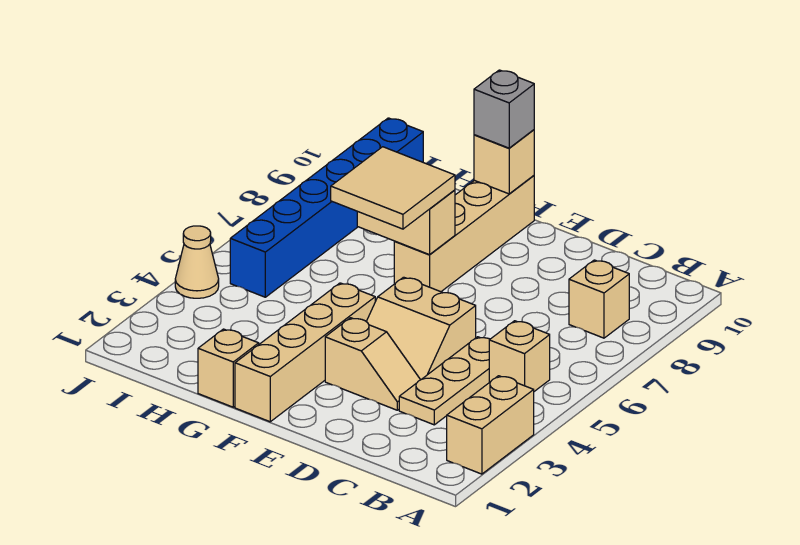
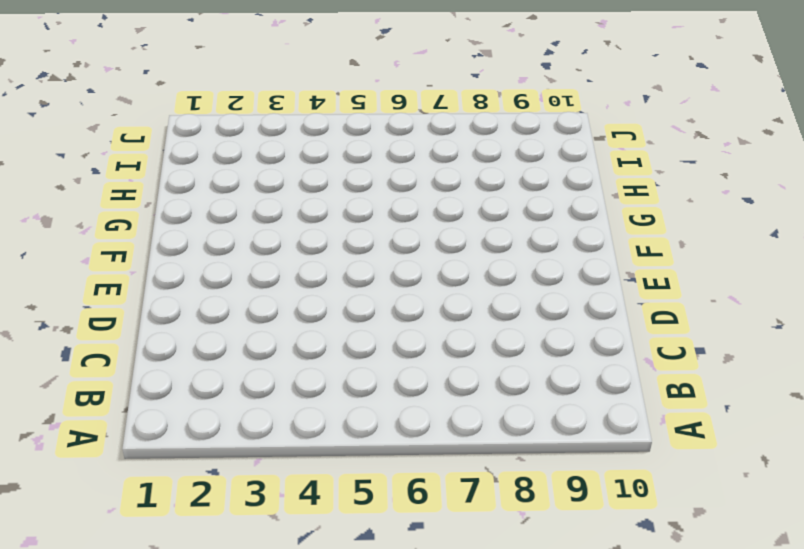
none -> tan brick A2:A3 level 1
none -> tan brick B5 level 1
none -> tan brick B8 level 1

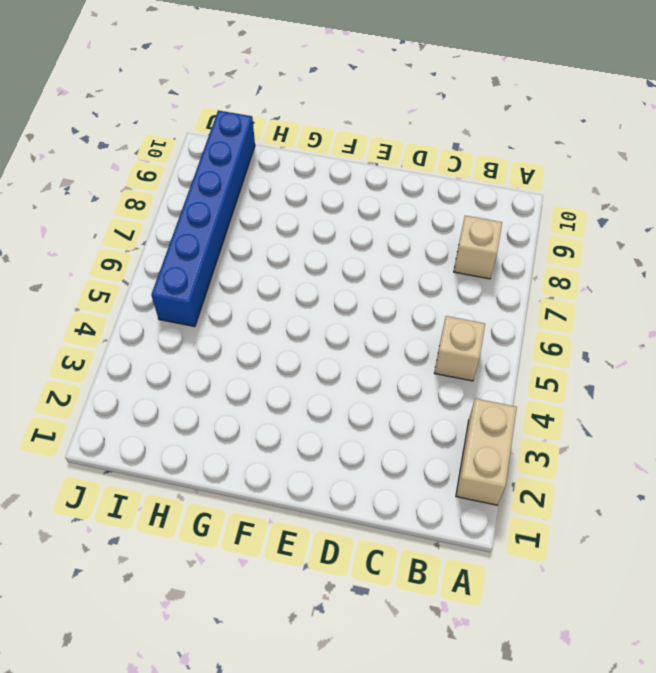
none -> tan plate C3:C5 level 1
none -> tan slope D3:E3 level 1 top E
none -> tan slope D4:E5 level 1 top 5

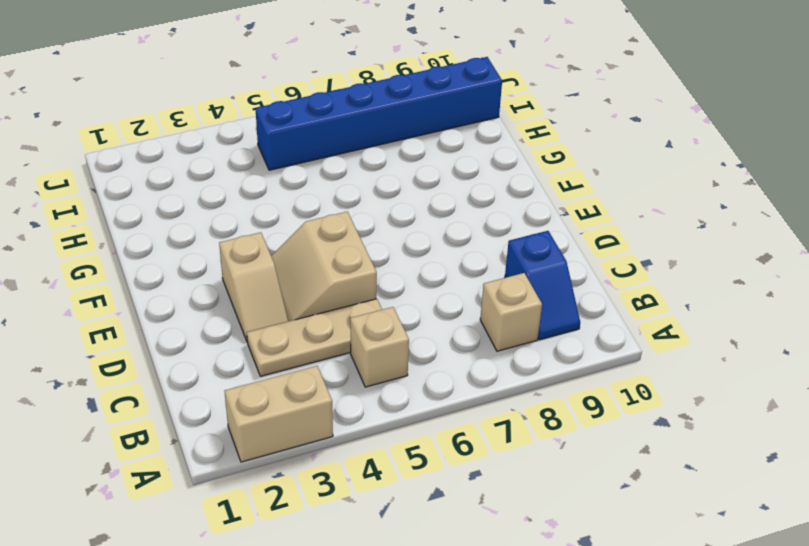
blue slope B9:C9 level 1 top C -> none
none -> tan brick F1:F4 level 1
none -> tan brick F7:F10 level 1
none -> tan brick G1 level 1

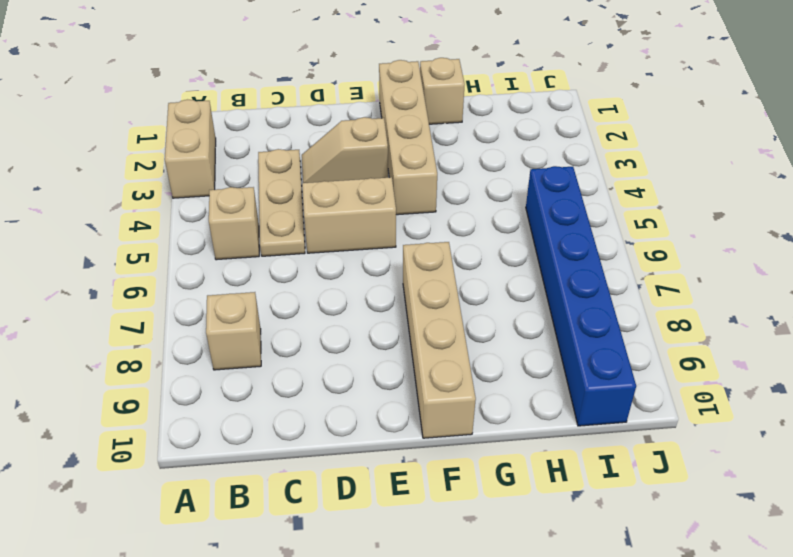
none -> tan cone J4 level 1
none -> tan brick F7:G7 level 2
none -> tan brick F10 level 2

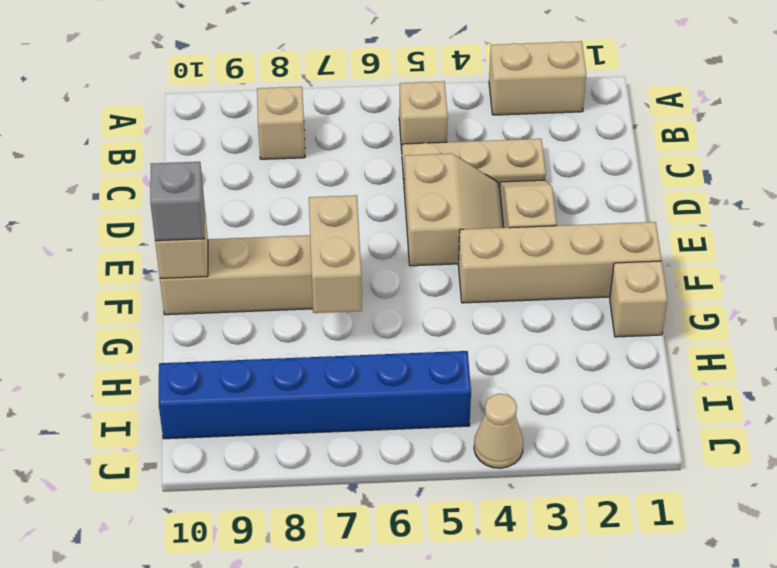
none -> tan tile F6:G7 level 3

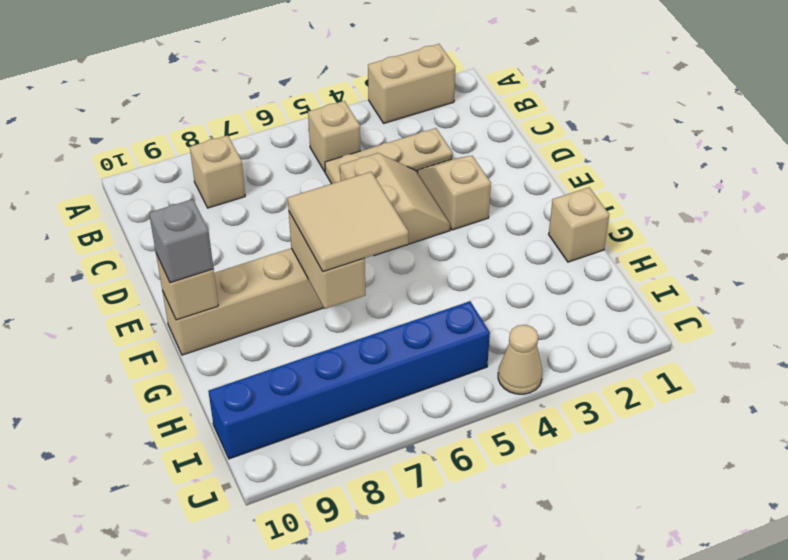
none -> tan brick F1:F4 level 1

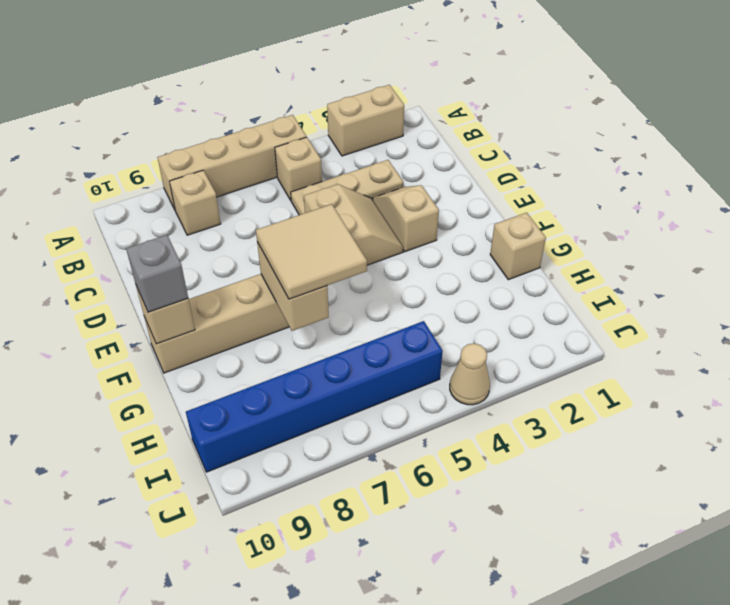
tan brick A5:A8 level 1 -> tan brick F1:F4 level 1

